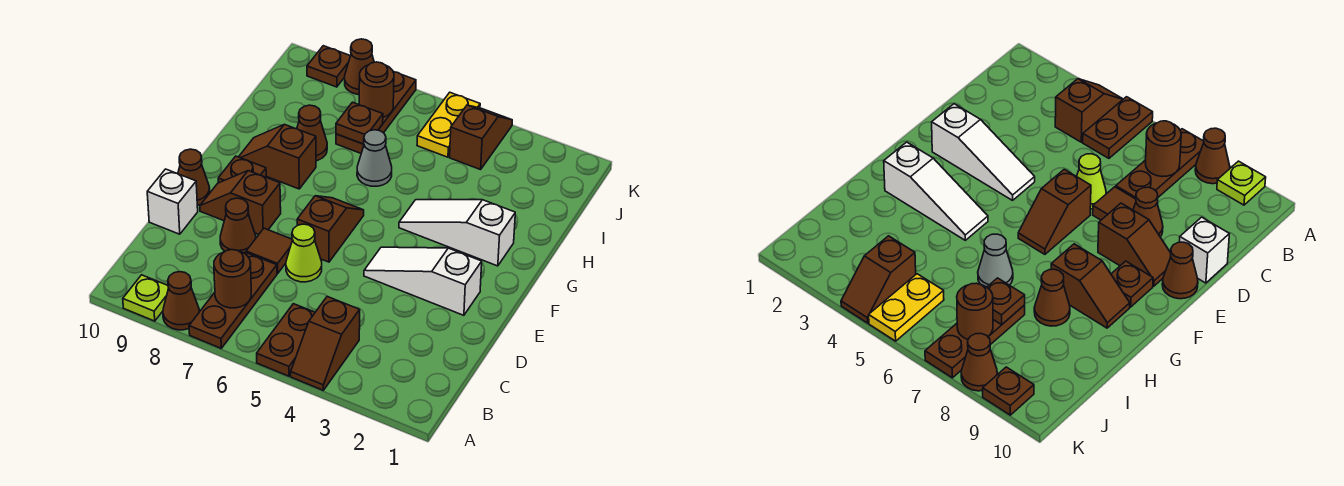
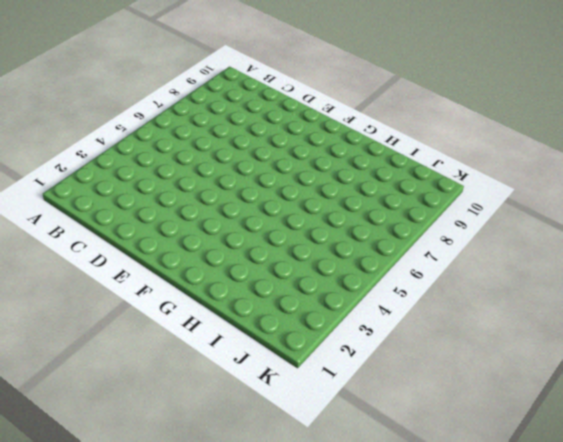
none -> brown slope A4:B4 level 1 top B
none -> brown plate A5:B5 level 1
none -> brown plate A7:C7 level 1

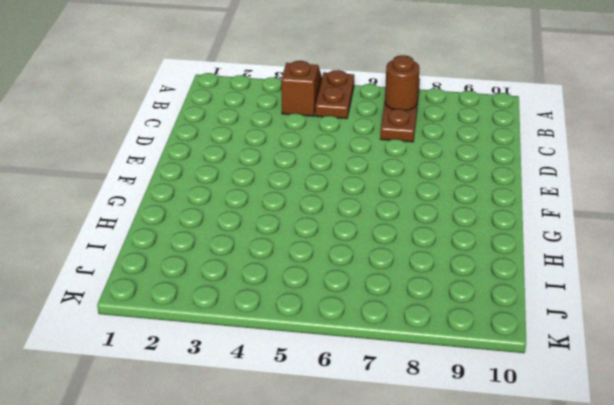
none -> brown cone A8 level 1
none -> lime plate A9 level 1
none -> lime cone D6 level 1

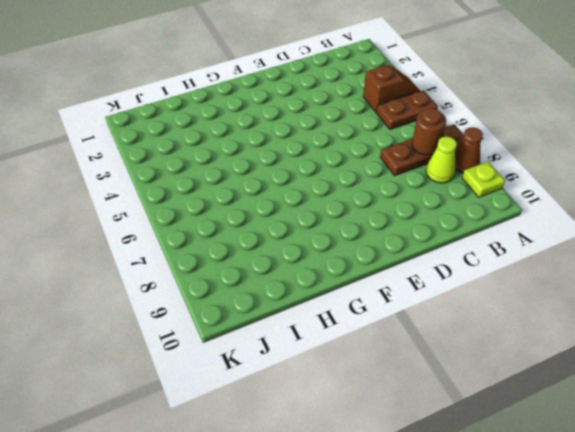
lime cone B8 level 1 -> lime cone D6 level 1
none -> brown tile D7 level 1
none -> brown cone D8 level 1
none -> white brick D10 level 1

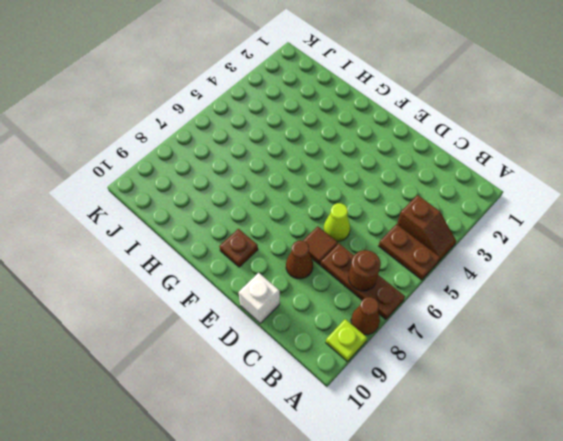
none -> white slope E2:E4 level 1 top 2
none -> brown slope E6:F6 level 1 top E
none -> brown slope E8:E9 level 1 top 8

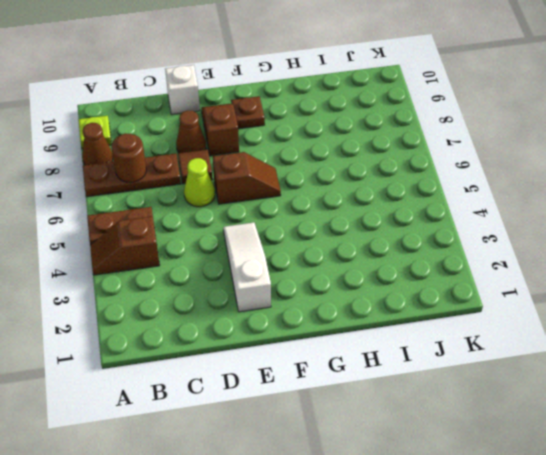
none -> brown cone E10 level 1
none -> white slope G2:G4 level 1 top 2
none -> brown slope G8:G9 level 1 top 8

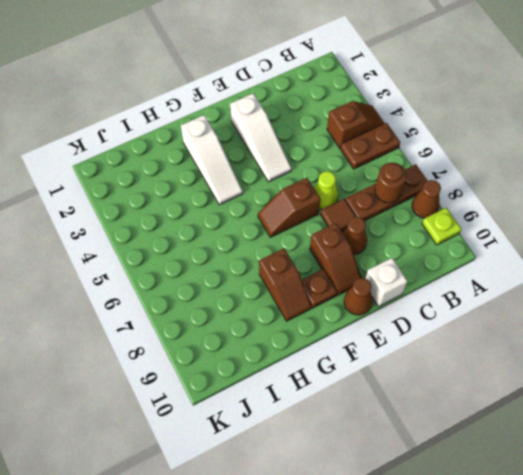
none -> grey cone H6 level 1
none -> brown cone H8 level 1
none -> brown plate I7:K7 level 1

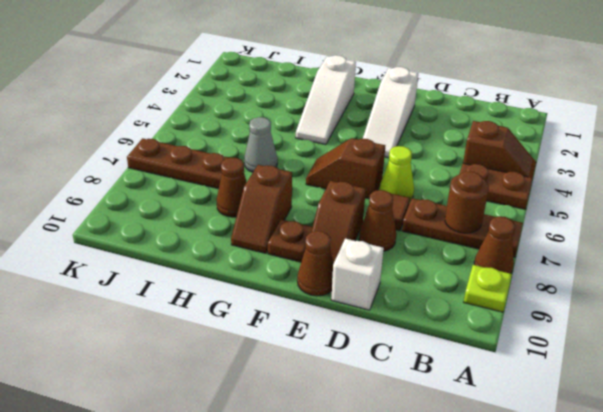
none -> brown slope J4:K4 level 1 top J
none -> yellow plate J5:K5 level 1
none -> brown cone K8 level 1

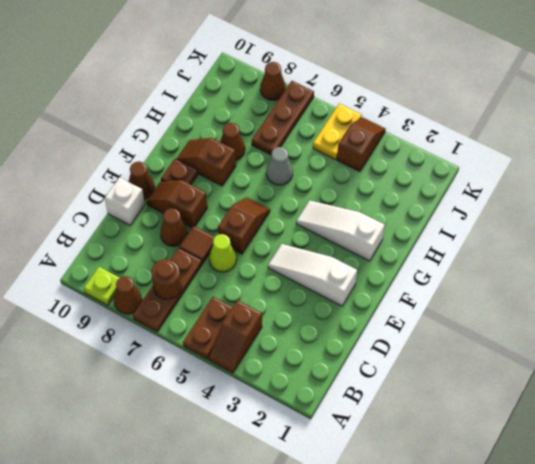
none -> brown plate K9 level 1
none -> brown plate I7 level 2
none -> brown round brick J7 level 2

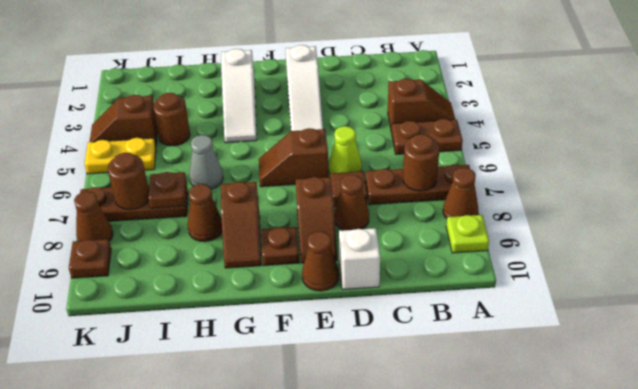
brown round brick I4 level 1 -> none

